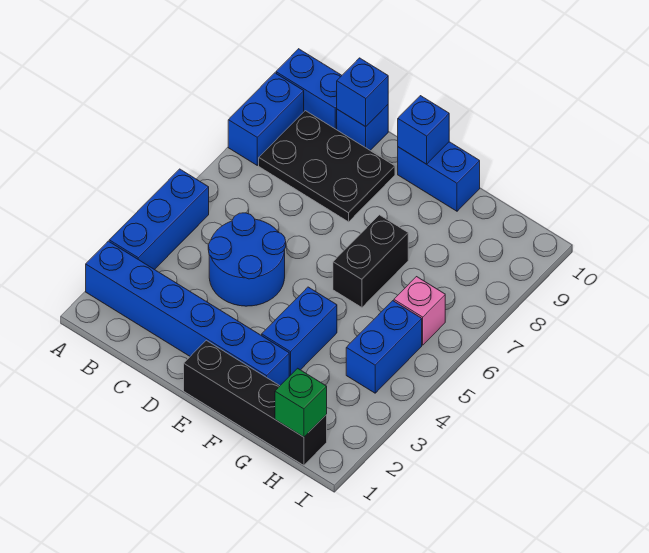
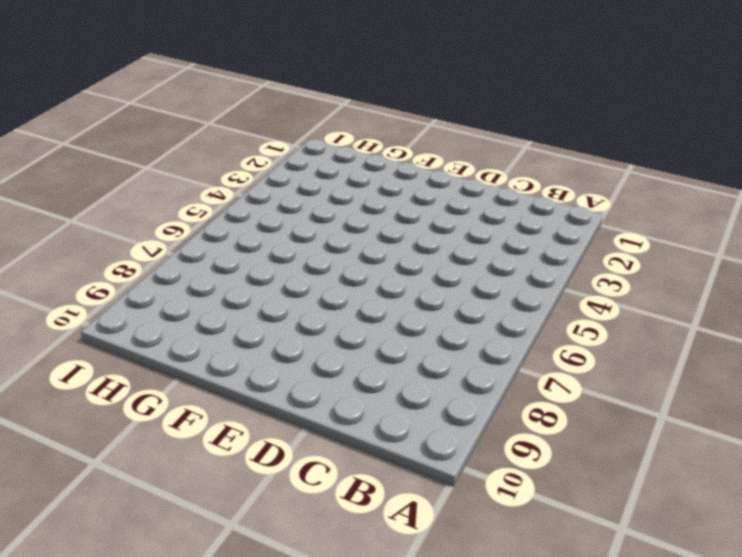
none -> blue brick A2:F2 level 1
none -> blue brick A3:A5 level 1
none -> blue brick A8:A9 level 1

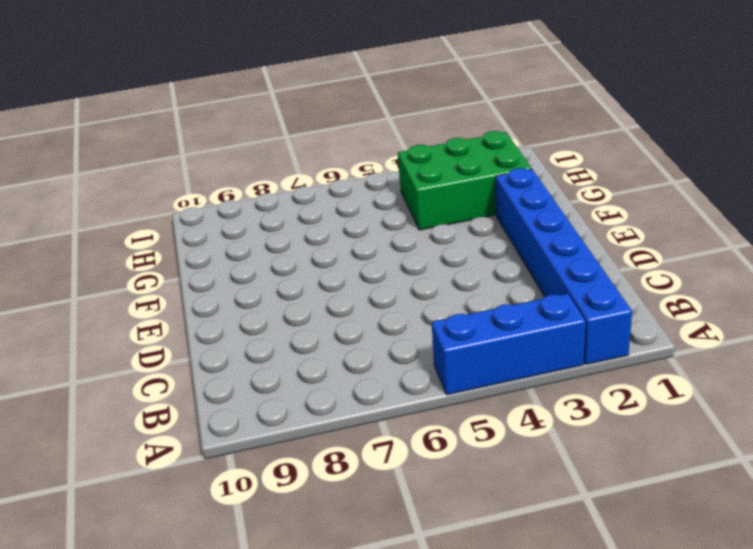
green brick G2:H4 level 1 -> blue brick H4:H5 level 1
none -> blue brick A8:A9 level 1
none -> blue brick A10:B10 level 1
none -> black plate B8:D9 level 1

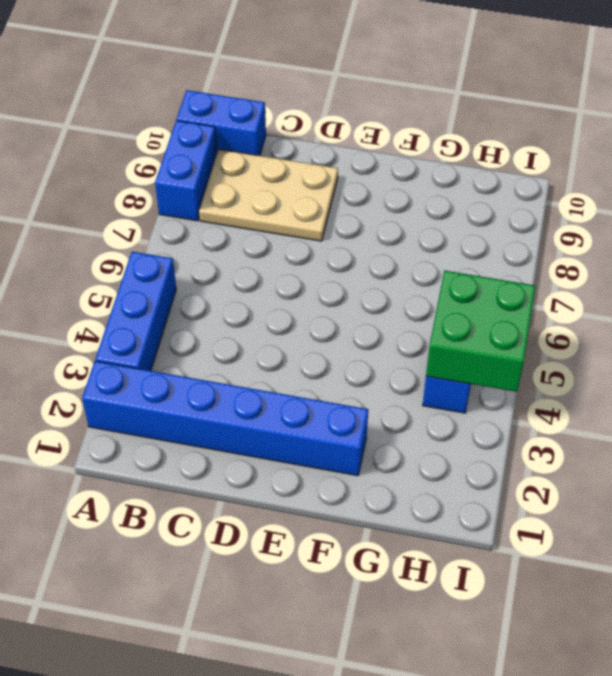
tan plate B8:D9 level 1 -> black plate B8:D9 level 1
green brick H4:I5 level 2 -> none
none -> blue round brick C4:D5 level 1
none -> blue brick C10 level 1
none -> black brick E1:H1 level 1

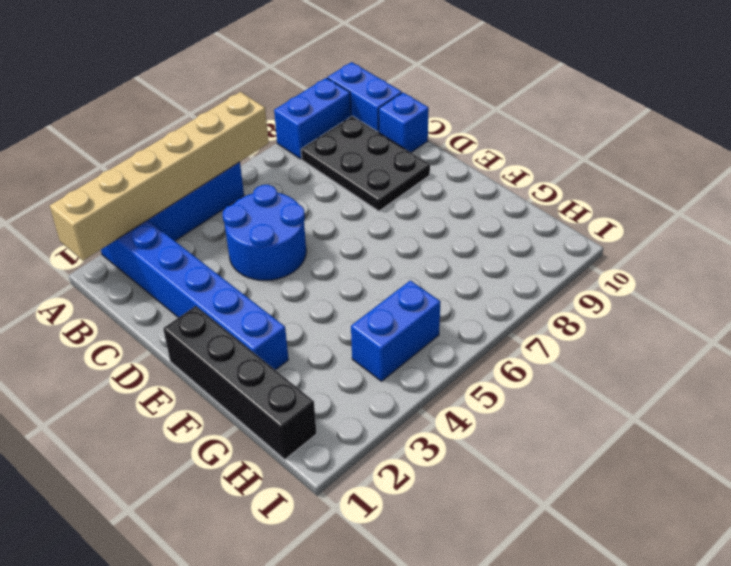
tan brick A1:A6 level 2 -> none
none -> blue brick E10:F10 level 1
none -> blue brick F3:F4 level 1
none -> black brick F6:F7 level 1

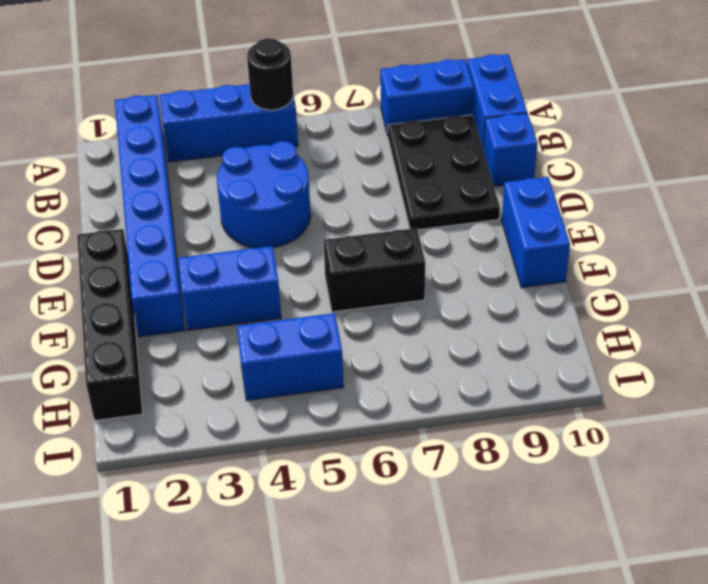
black round brick A5 level 2 -> none
none -> pink brick H6 level 1
none -> blue brick C10 level 2
none -> blue brick E10 level 2

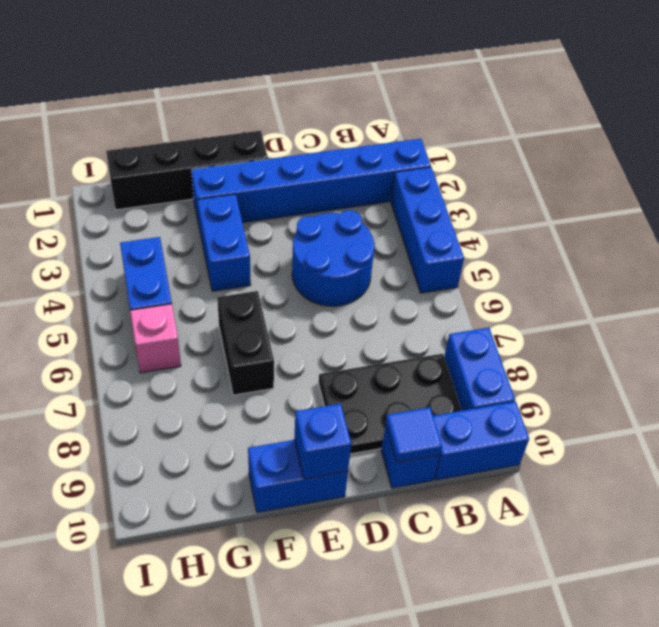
blue tile C10 level 2 -> blue brick C10 level 2
none -> green brick H1 level 2

